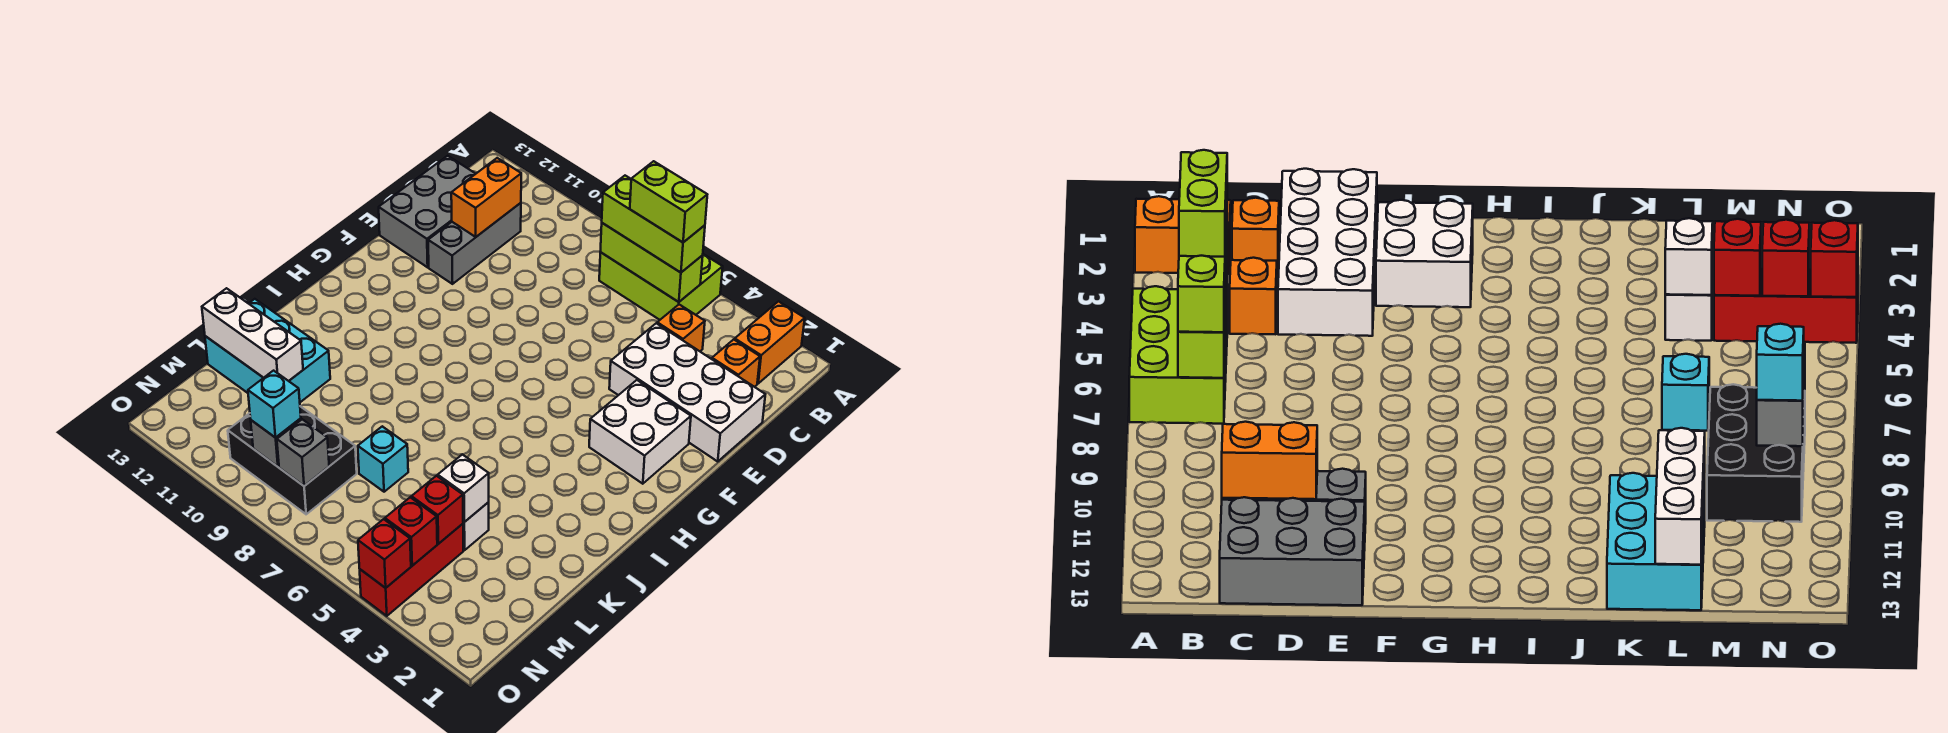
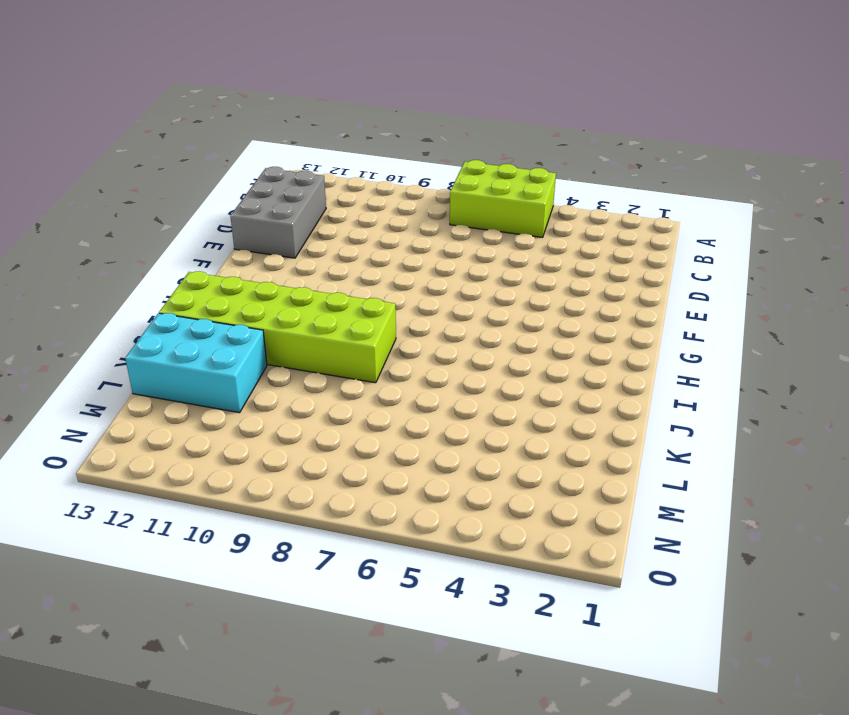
lime brick I8:J13 level 1 -> none
none -> orange brick A2:B2 level 1
none -> orange brick C2 level 1
none -> orange brick C4 level 1

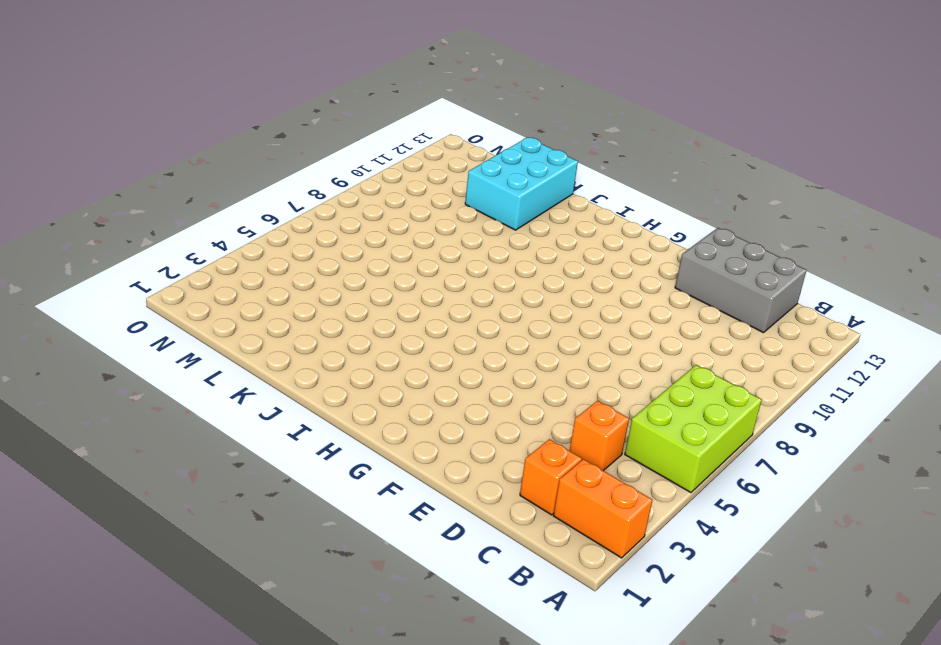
none -> grey brick C11:E11 level 1
none -> white brick D1:E4 level 1
none -> white brick F2:G3 level 1

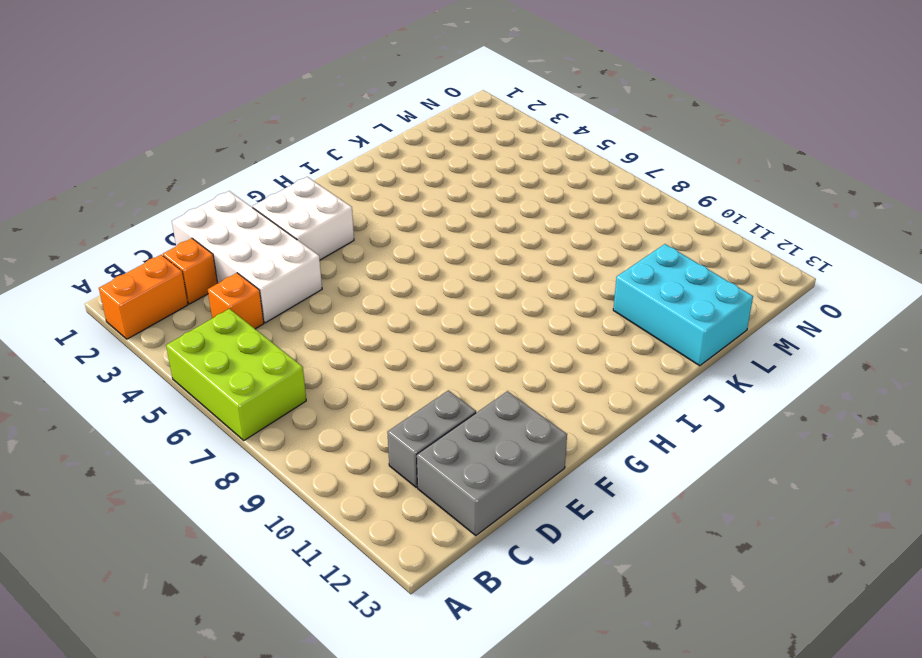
grey brick C11:D11 level 1 -> grey brick C11:E11 level 1
none -> white brick L4 level 1
none -> cyan brick L7 level 1
none -> red brick M4:O4 level 1

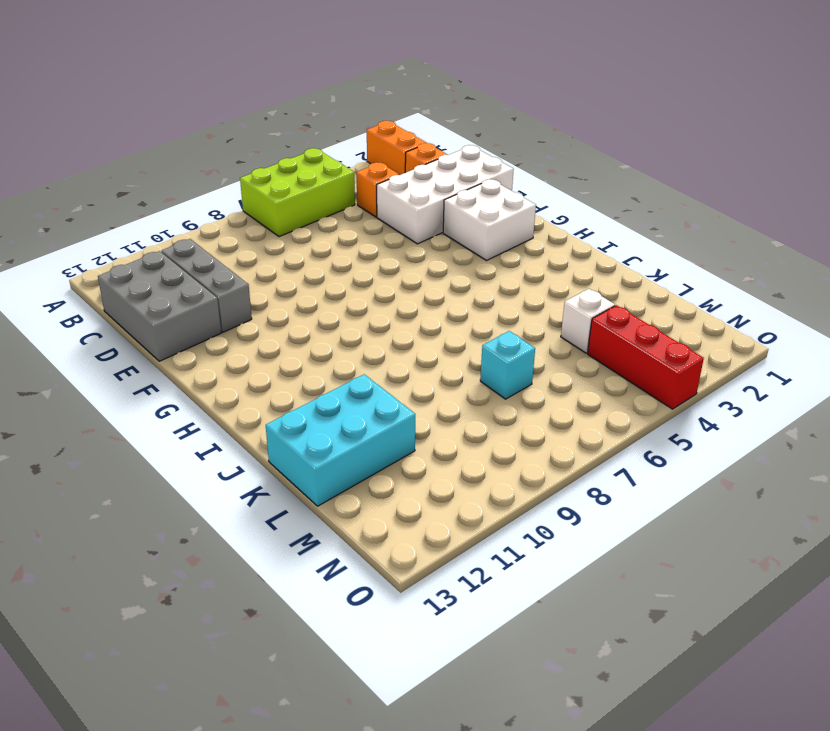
none -> black brick M8:N10 level 1
none -> lime brick B5:B7 level 2
none -> orange brick C11:D11 level 2

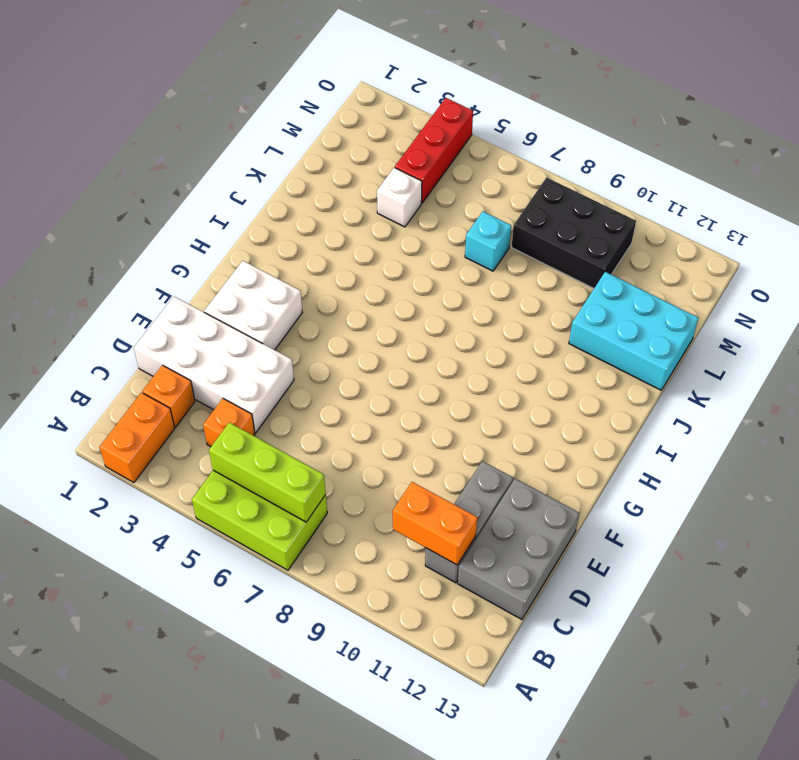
orange brick C10:C11 level 2 -> orange brick C11:D11 level 2
none -> white brick L4 level 2
none -> white brick L11:L13 level 2
none -> red brick M4 level 2

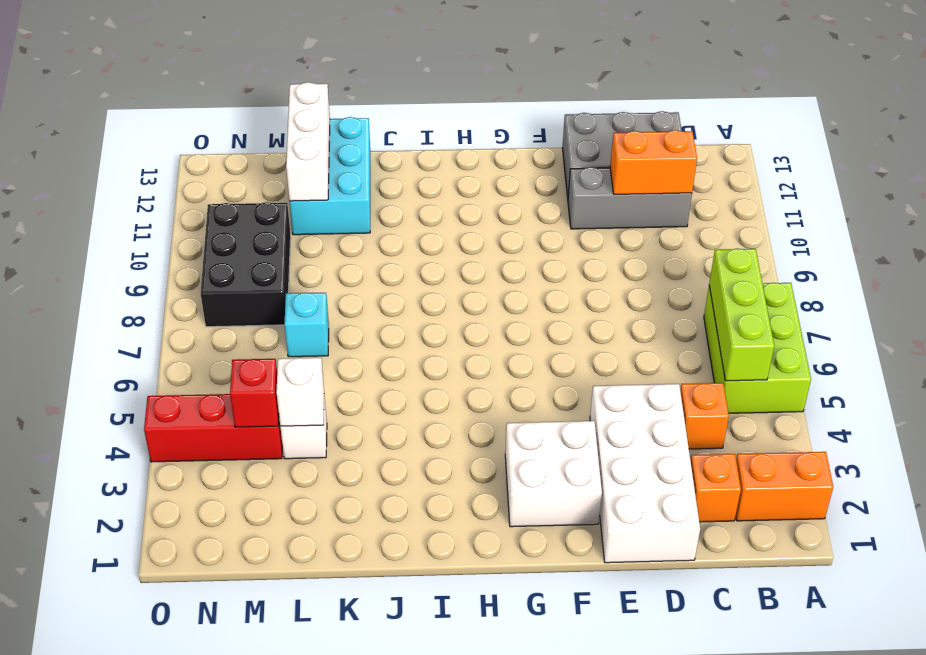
none -> red brick N4 level 2
none -> grey brick N8 level 2
none -> grey brick N9 level 2

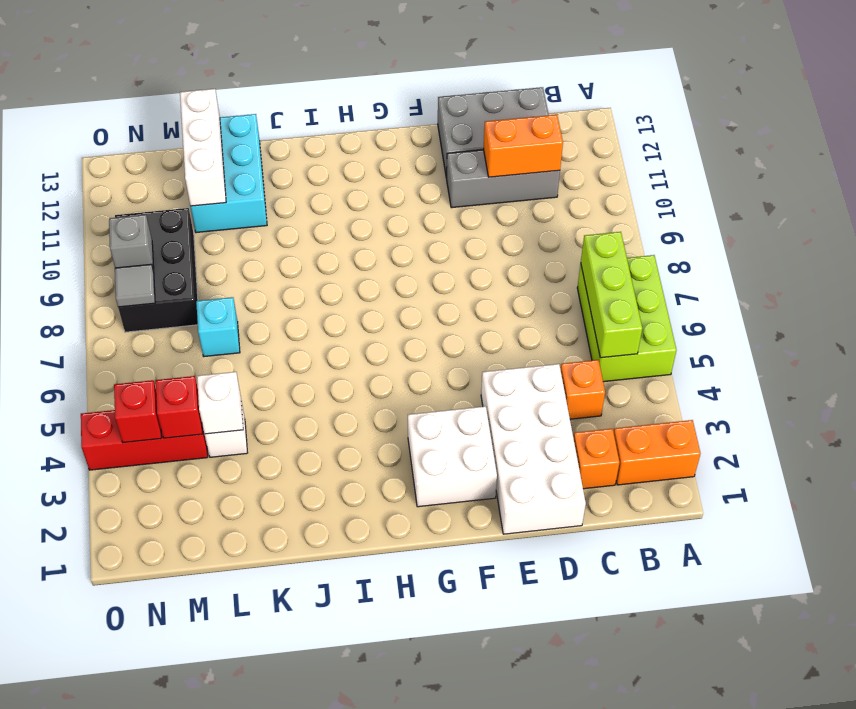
grey tile N8 level 2 -> grey brick N8 level 2
none -> red brick O4 level 2
none -> lime brick B5:B7 level 3
none -> cyan brick N9 level 3

